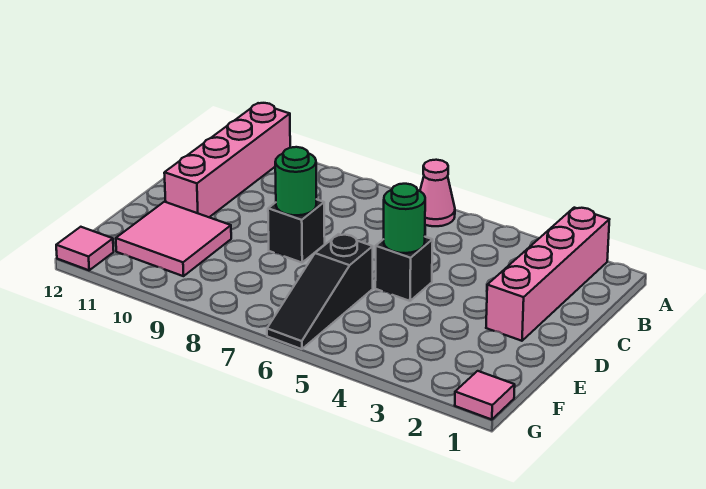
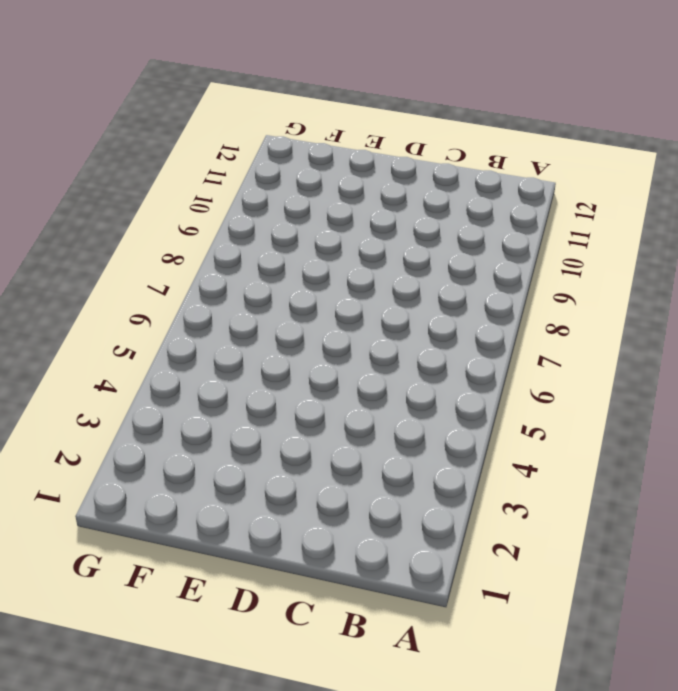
none -> pink brick A2:D2 level 1
none -> pink cone A6 level 1

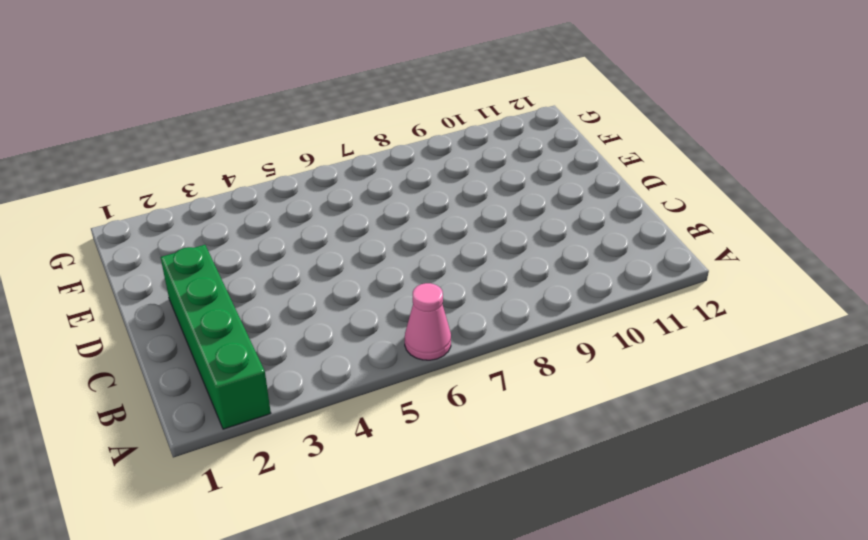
green brick A2:D2 level 1 -> pink brick A2:D2 level 1
none -> pink brick A11:D11 level 1
none -> black brick D5 level 1

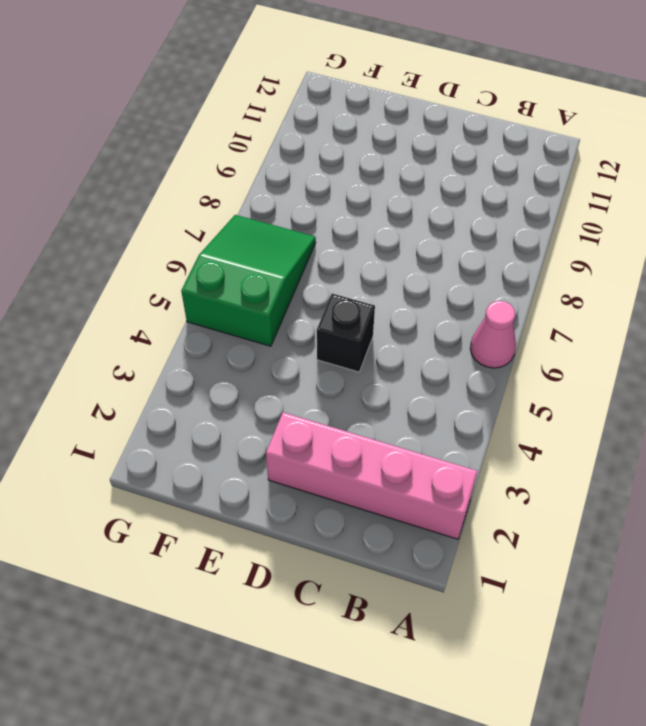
green slope F5:G7 level 1 top 5 -> black slope E6:G6 level 1 top E
none -> pink brick A11:D11 level 1
none -> black brick D8 level 1

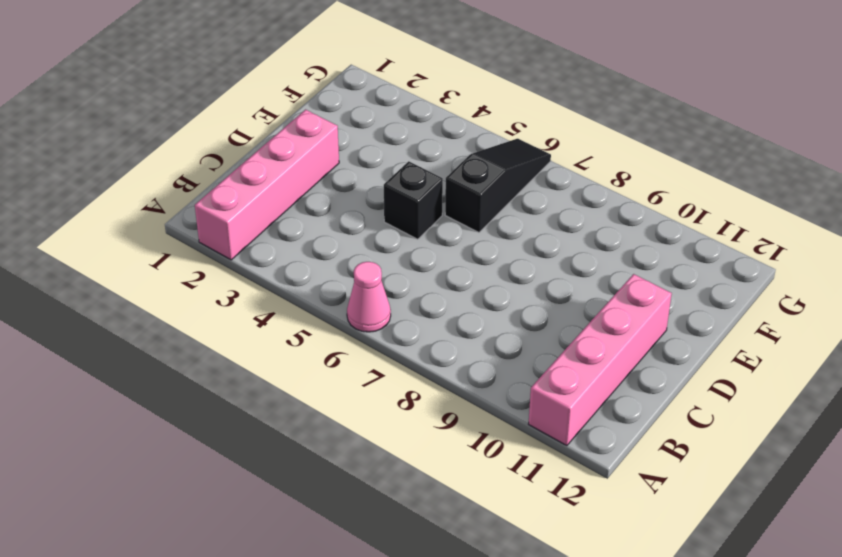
none -> black brick D8 level 1
none -> pink tile E10:F11 level 1

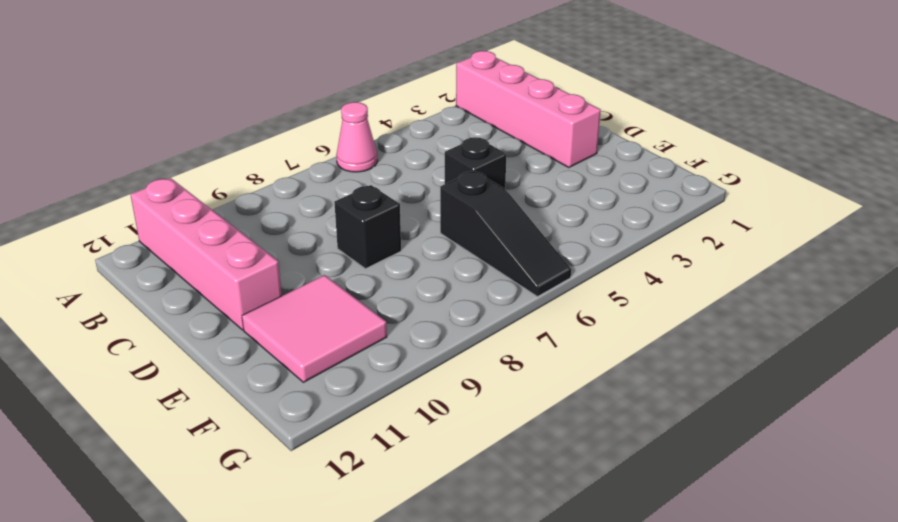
none -> pink tile G1 level 1
none -> pink tile G12 level 1

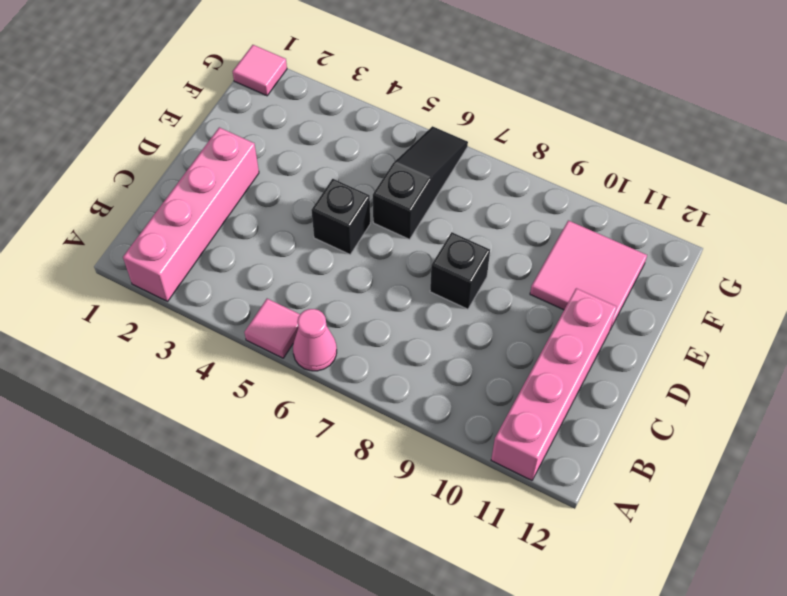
pink tile A5 level 1 -> pink tile G12 level 1
none -> green round brick D5 level 2
none -> green round brick D8 level 2

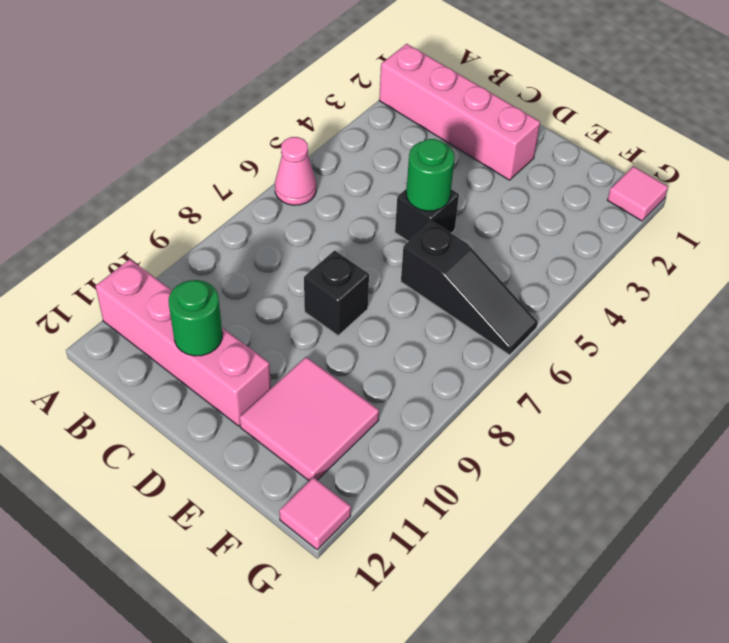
green round brick C11 level 2 -> green round brick D8 level 2

